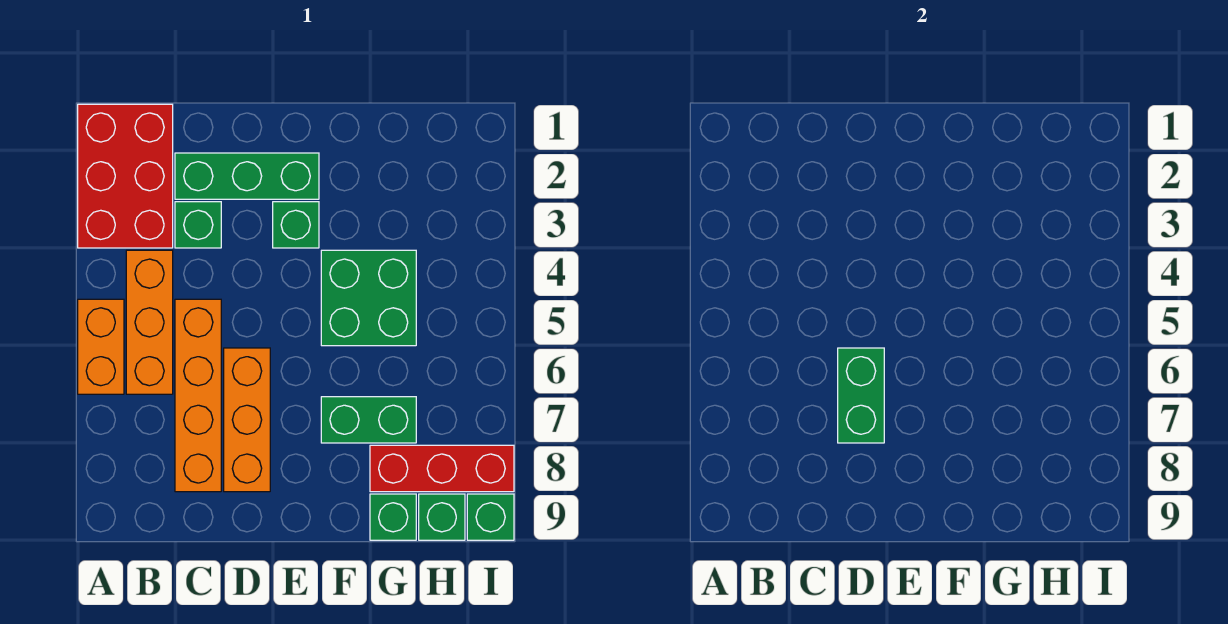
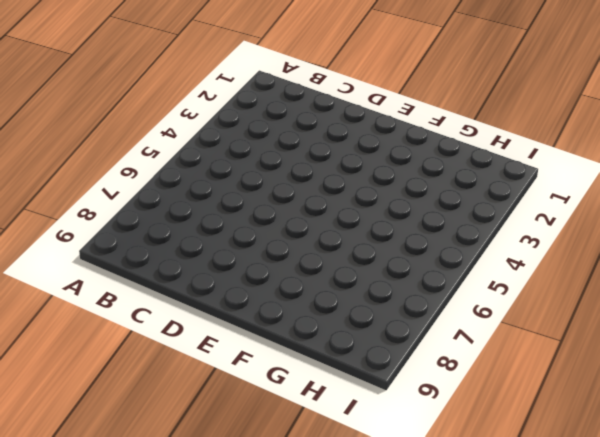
none -> red brick A1:B3 level 1
none -> orange brick A5:A6 level 1
none -> orange brick B4:B6 level 1

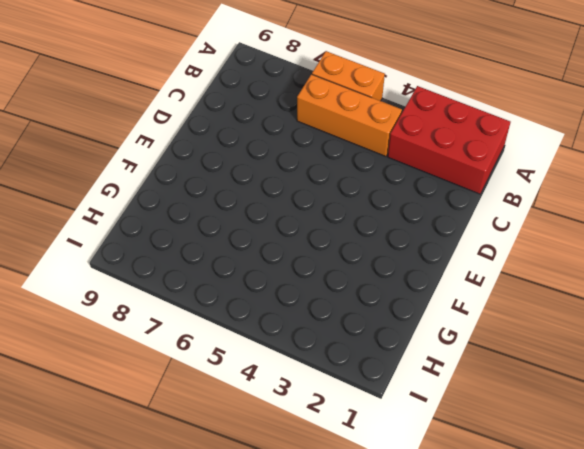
none -> green brick C2:E2 level 1
none -> green brick C3 level 1
none -> orange brick C5:C8 level 1

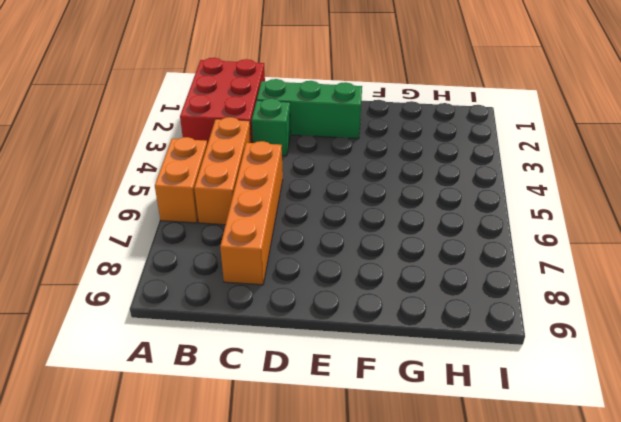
none -> orange brick D6:D8 level 1
none -> green brick E3 level 1
none -> green brick F4:G5 level 1

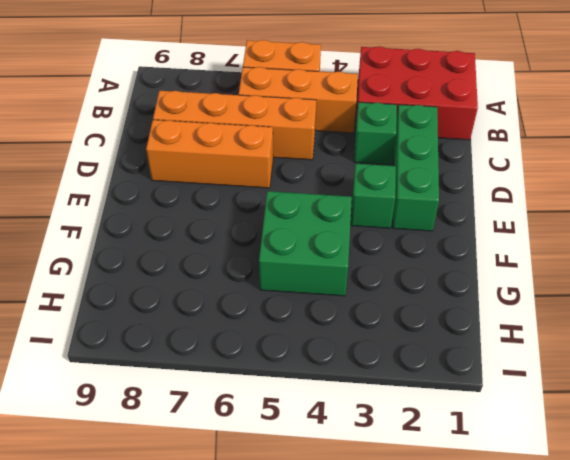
none -> green brick F7:G7 level 1
none -> red brick G8:I8 level 1
none -> green brick G9 level 1

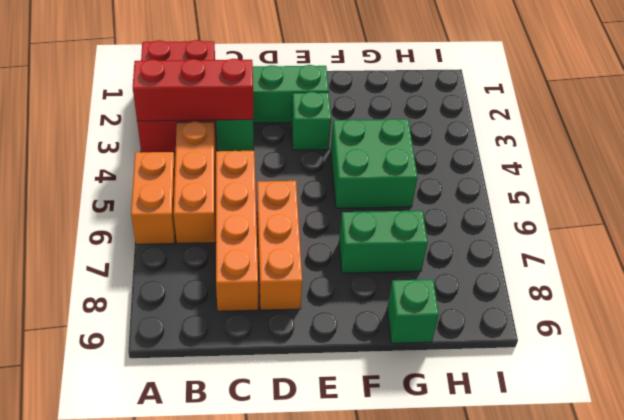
red brick A3:C3 level 2 -> red brick G8:I8 level 1
none -> green brick H9 level 1
none -> green brick I9 level 1
none -> green brick D6:D7 level 2

